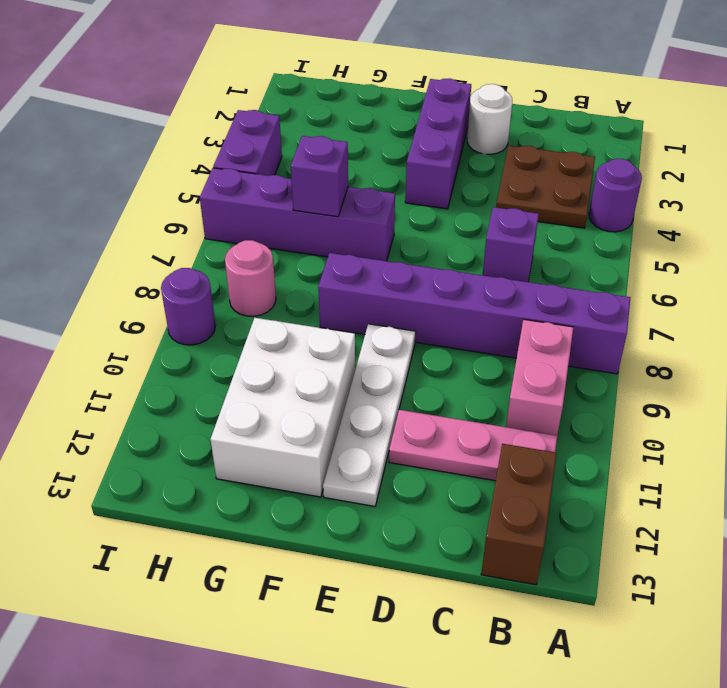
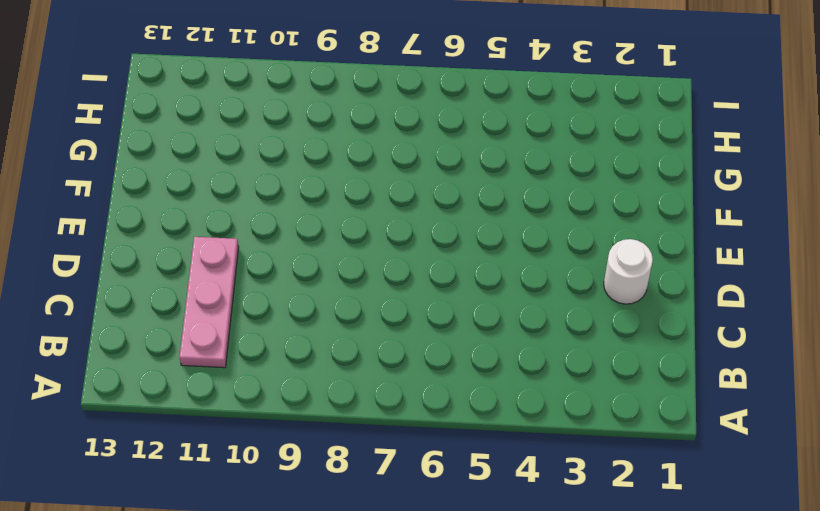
none -> purple round brick A4 level 1
none -> purple brick A8:F8 level 1
none -> brown plate B3:C4 level 1

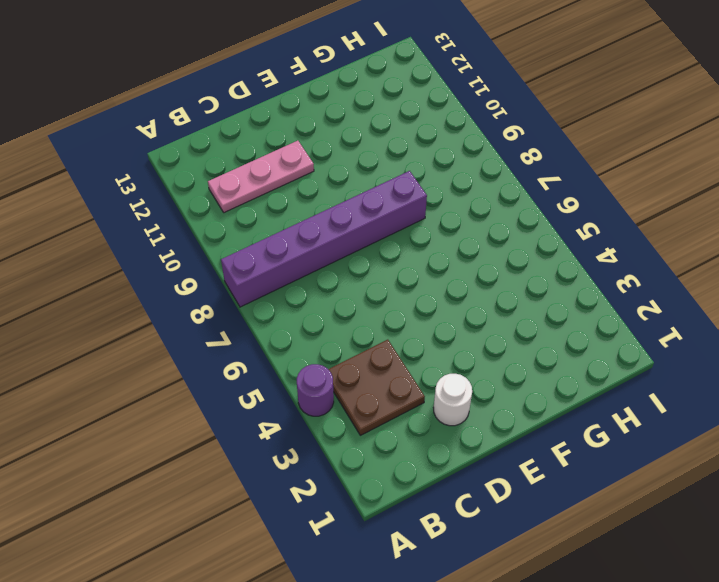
none -> pink brick B9:B10 level 1
none -> brown brick B12:B13 level 1
none -> purple brick C6 level 1

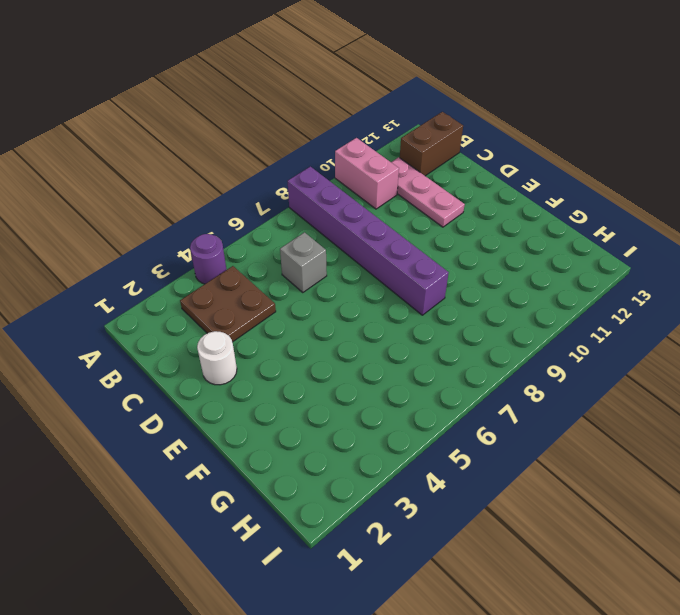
pink brick A10:B10 level 1 -> pink brick B9:B10 level 1
grey brick C6 level 1 -> purple brick C6 level 1
none -> purple brick E2:E4 level 1
none -> white plate E9:E12 level 1
none -> purple brick F6:I6 level 1

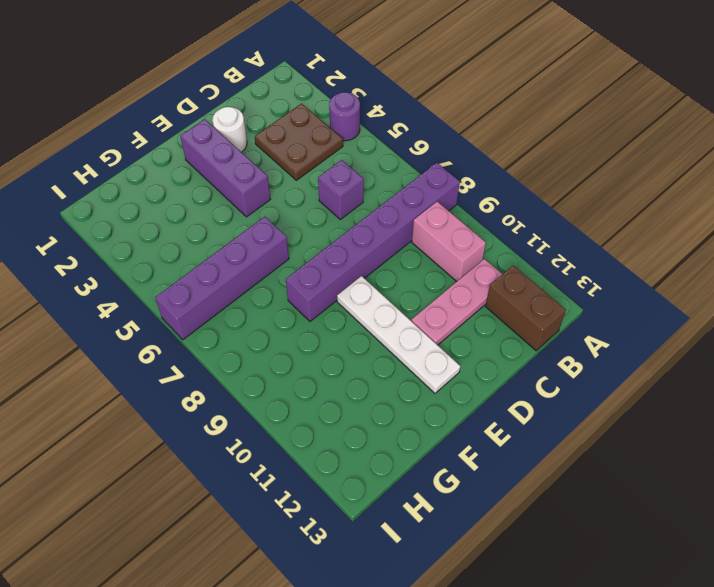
none -> white brick F10:G12 level 1
none -> pink round brick H8 level 1
none -> purple brick I4:I5 level 1

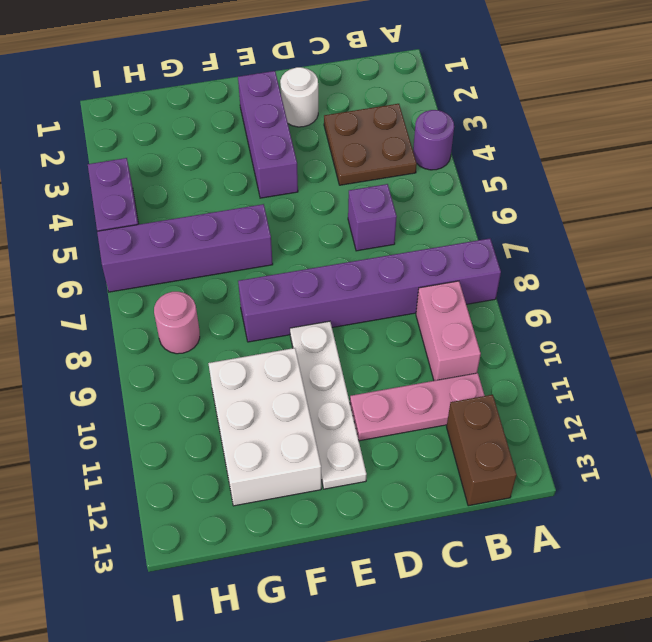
none -> purple round brick I9 level 1
none -> purple brick G6 level 2

